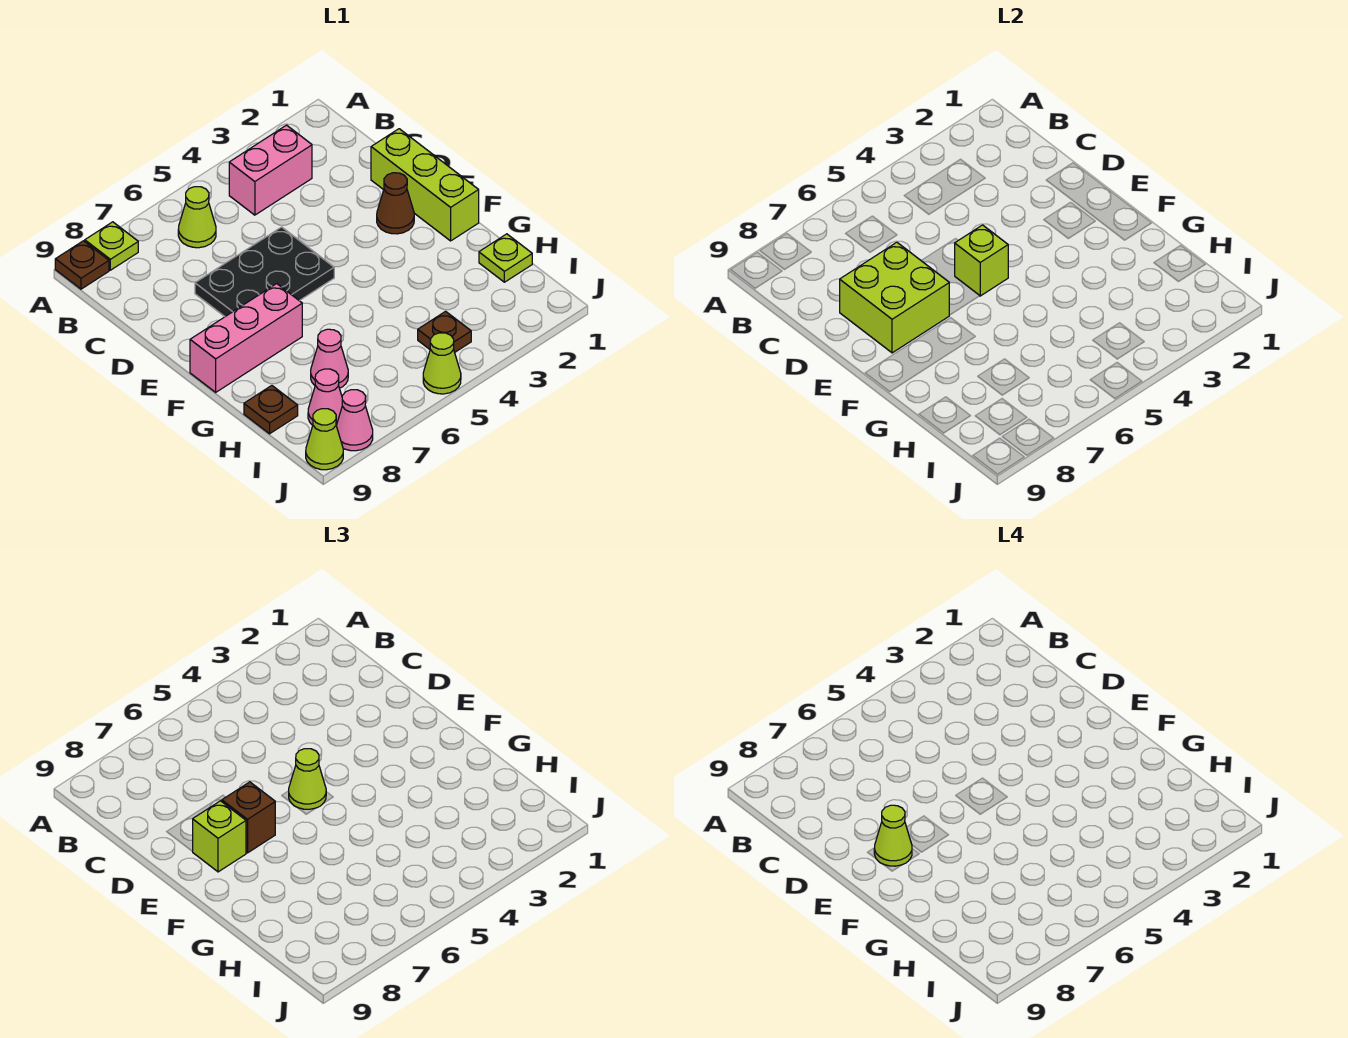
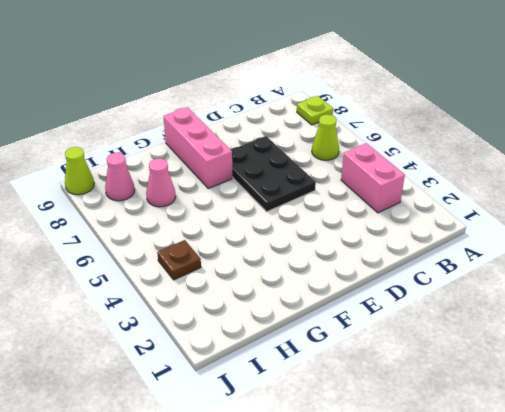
none -> brown plate A9 level 1
none -> lime brick D1:F1 level 1
none -> brown cone E2 level 1

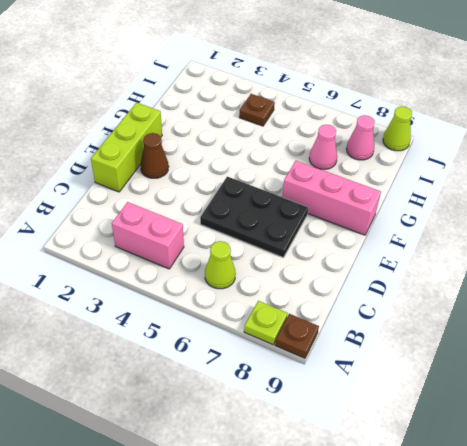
none -> lime plate H1 level 1
none -> brown plate H9 level 1
none -> lime cone J5 level 1

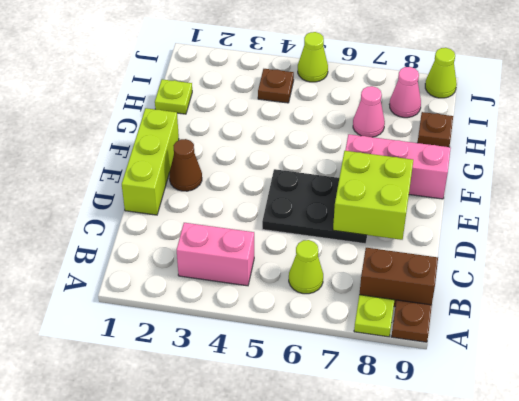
brown brick B8:B9 level 1 -> none
none -> pink cone J8 level 1
none -> lime brick E5 level 2
none -> lime cone E5 level 3

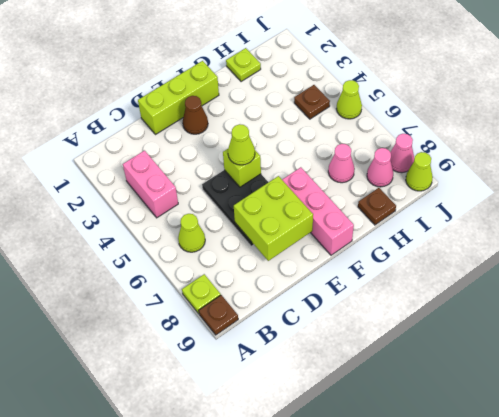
none -> brown brick E7 level 3
none -> lime brick E8 level 3
none -> lime cone E8 level 4

